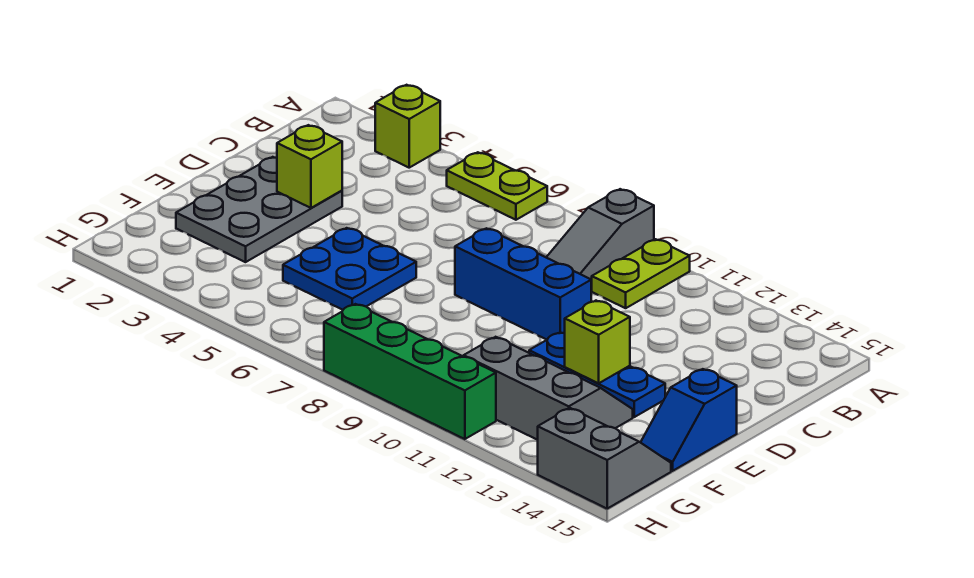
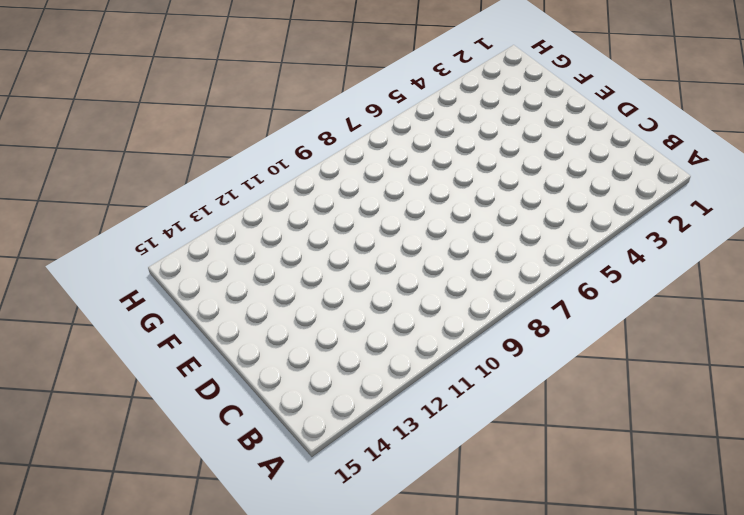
none -> lime brick A3 level 1
none -> lime plate A5:A6 level 1
none -> grey slope A9:C9 level 1 top A

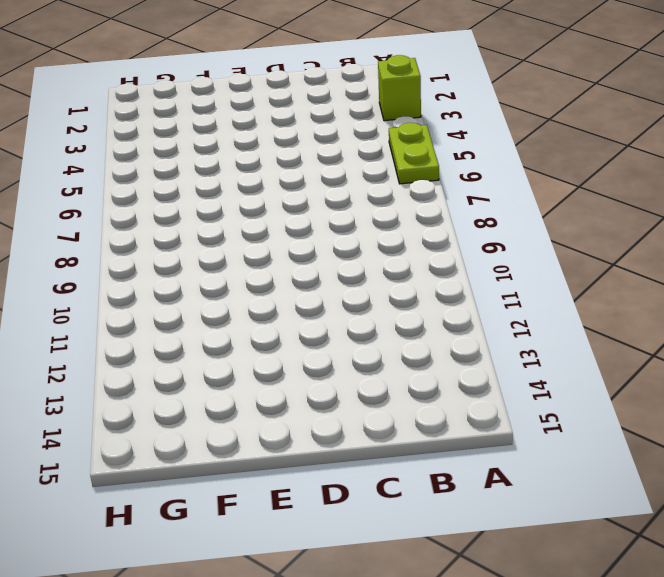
none -> grey slope A9:C9 level 1 top A
none -> lime plate A10:B10 level 1
none -> grey plate D2:F3 level 1

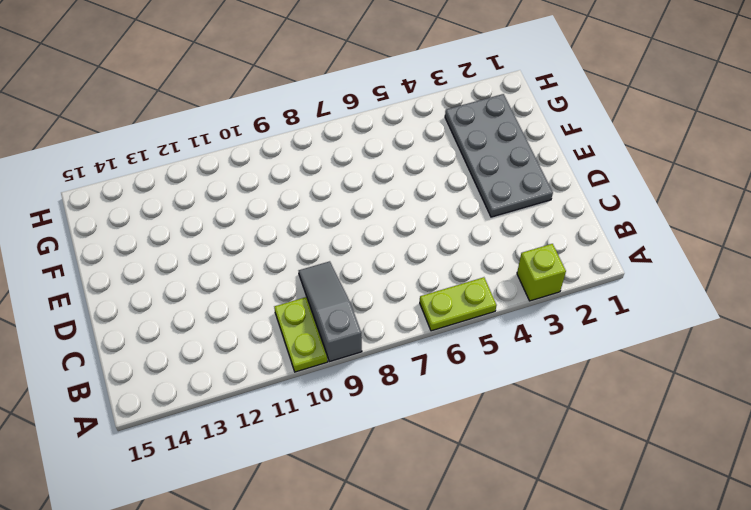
grey plate D2:G3 level 1 -> grey plate D2:F3 level 1
none -> blue brick D8:D10 level 1
none -> blue plate E5:F6 level 1
none -> blue plate E11:E13 level 1

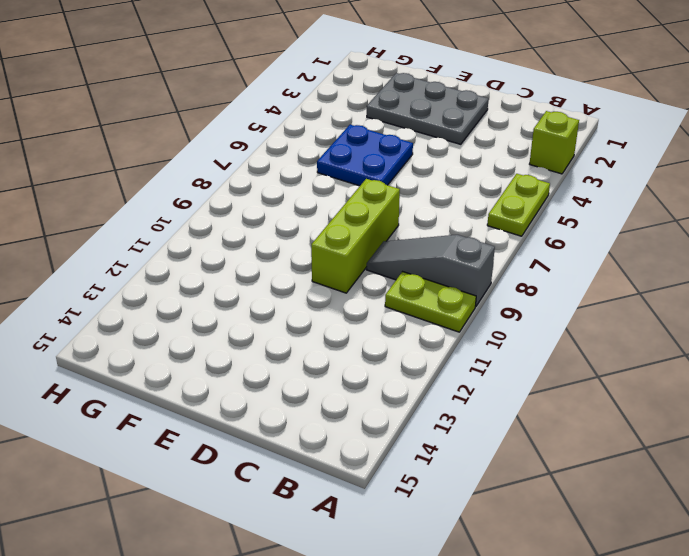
lime brick D8:D10 level 1 -> blue brick D8:D10 level 1
none -> blue plate E11:E13 level 1
none -> blue slope E15:F15 level 1 top E
none -> grey slope F11:G13 level 1 top G

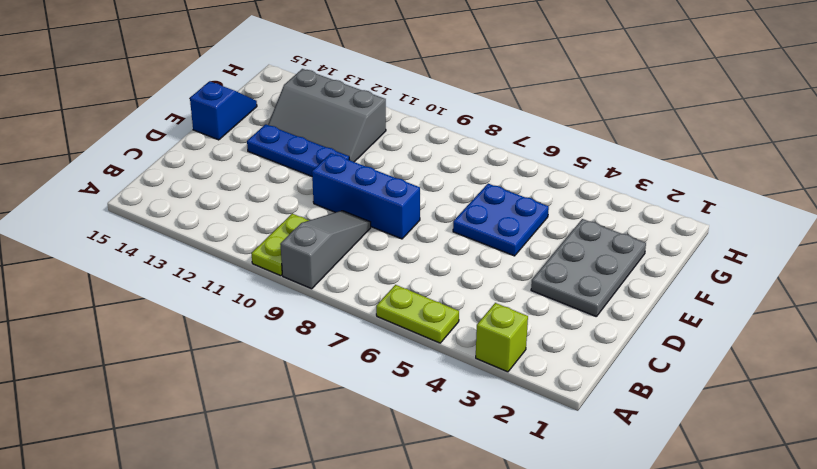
none -> grey slope G14:H15 level 1 top H
none -> green brick H8:H11 level 1
none -> lime brick D3 level 2

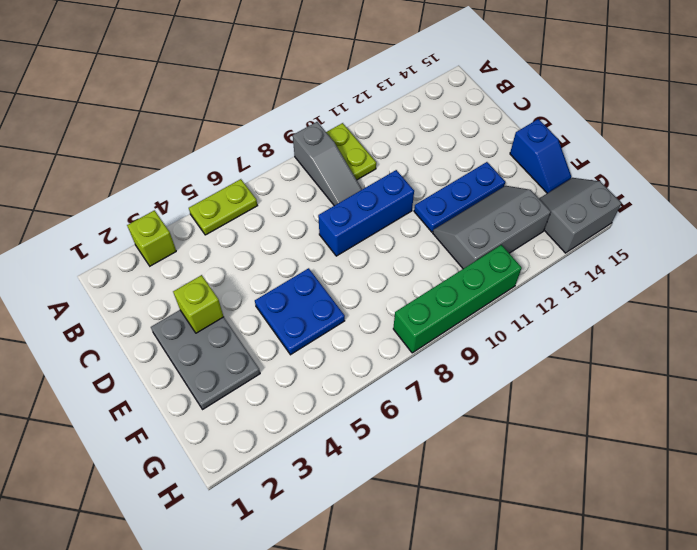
none -> lime brick E12 level 2

